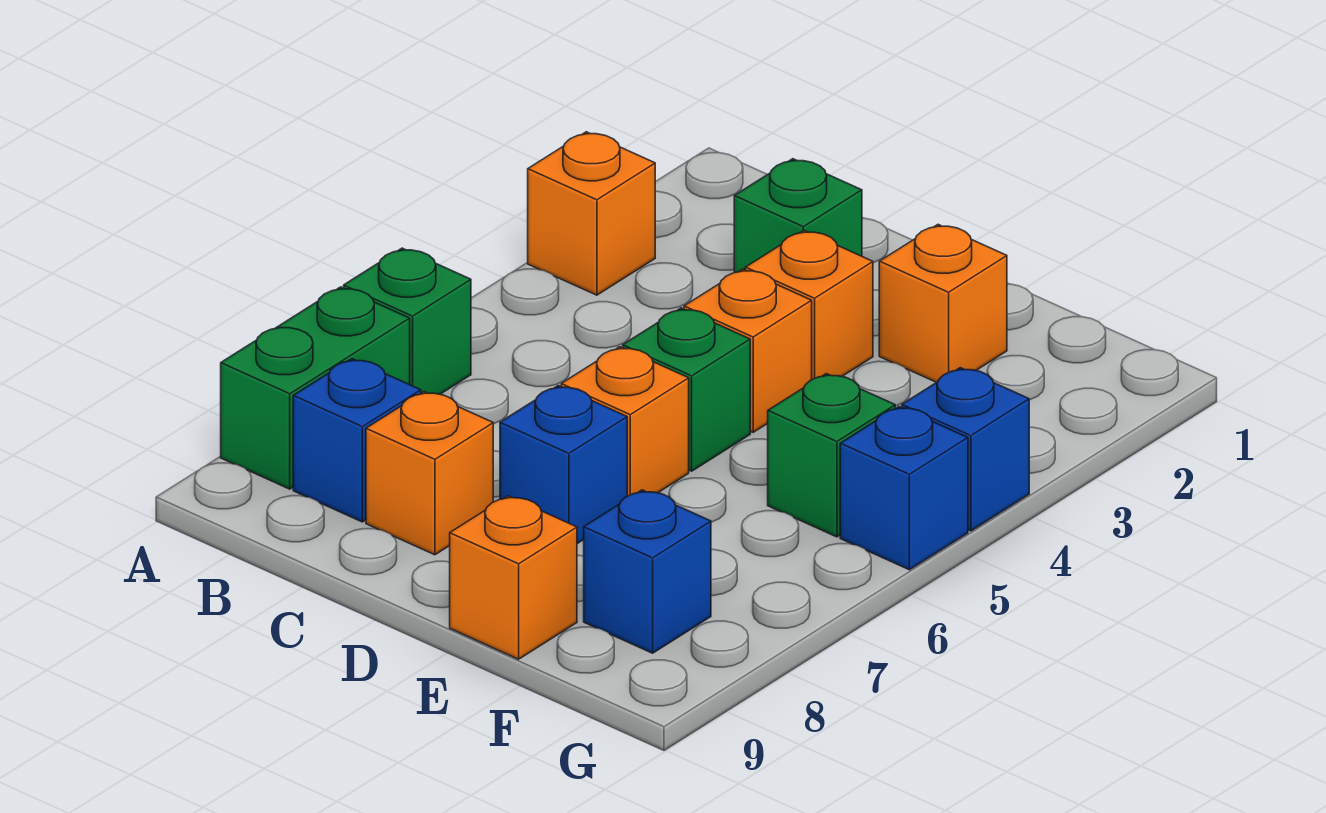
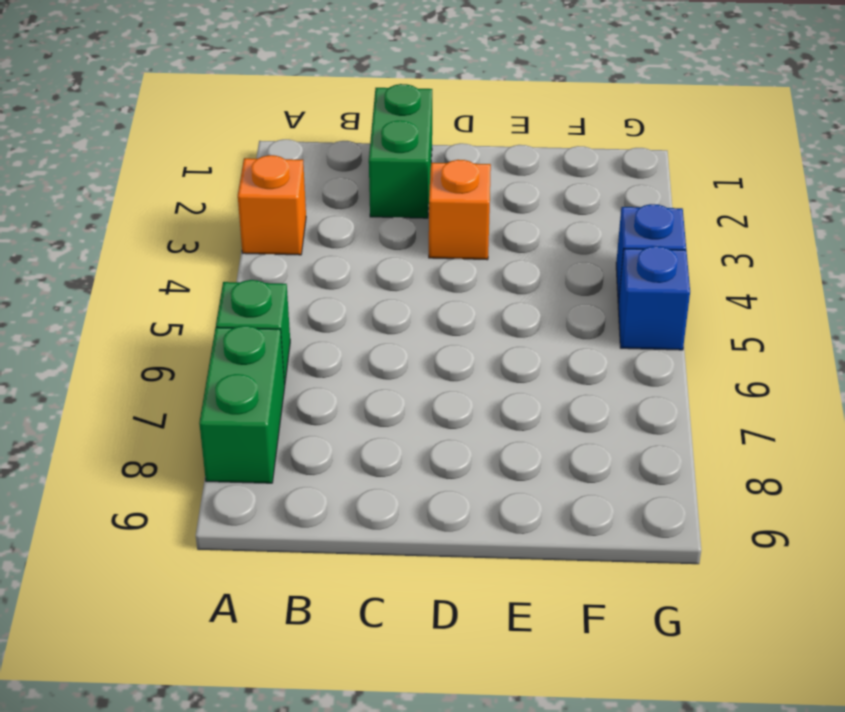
green brick C1:C2 level 1 -> green brick C2 level 1
none -> blue brick B8 level 1
none -> orange brick C8 level 1
none -> orange brick D4 level 1

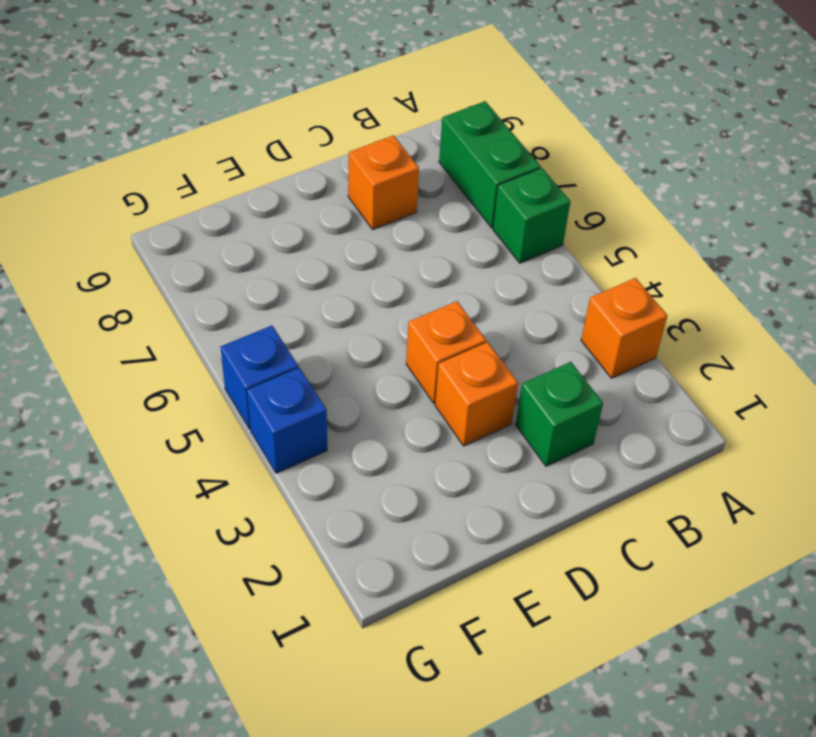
none -> blue brick B8 level 1
none -> green brick D5 level 1
none -> orange brick D6 level 1

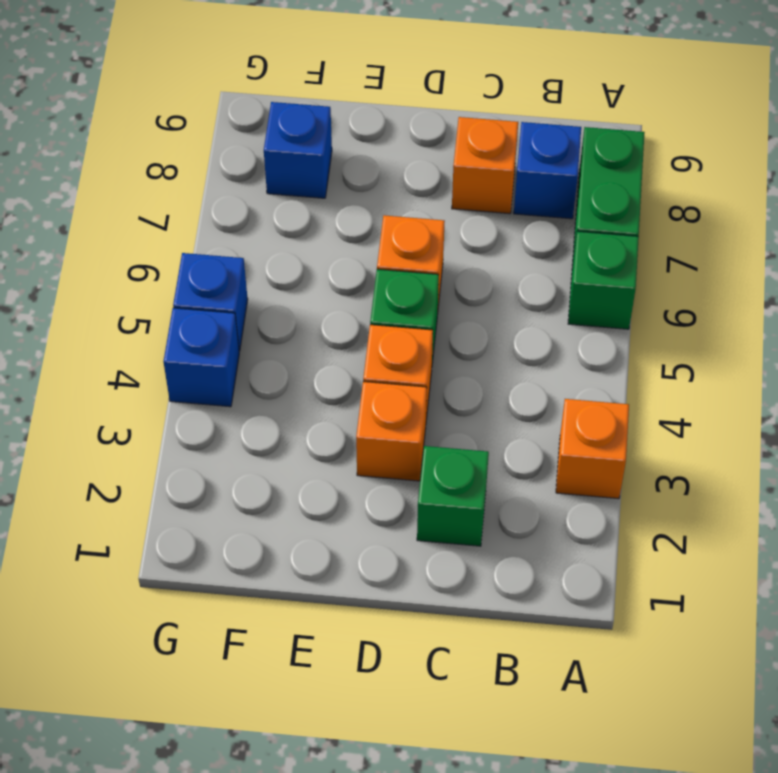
none -> blue brick D7 level 1
none -> orange brick E2 level 1
none -> orange brick E9 level 1

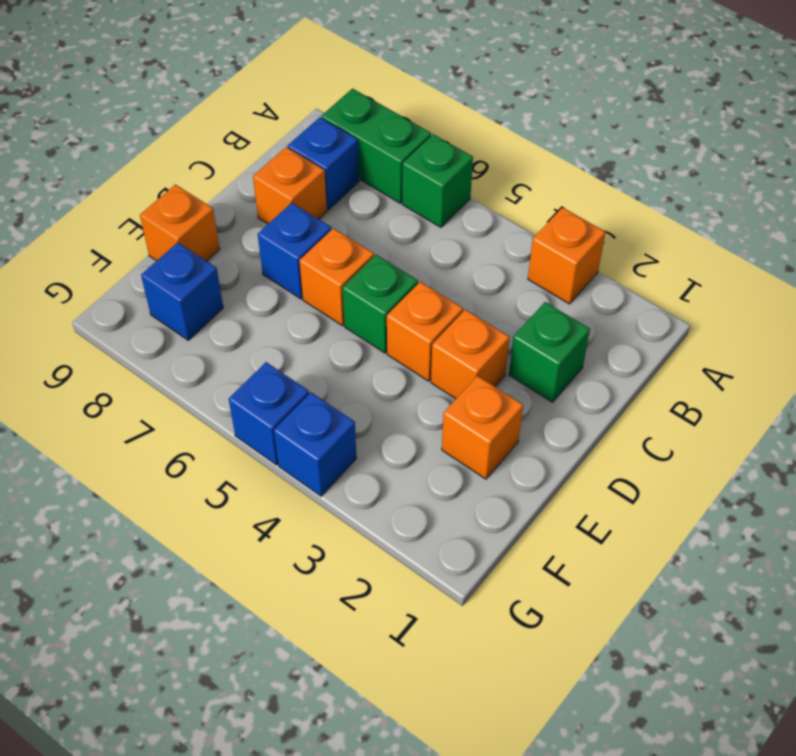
none -> green brick F5 level 1

